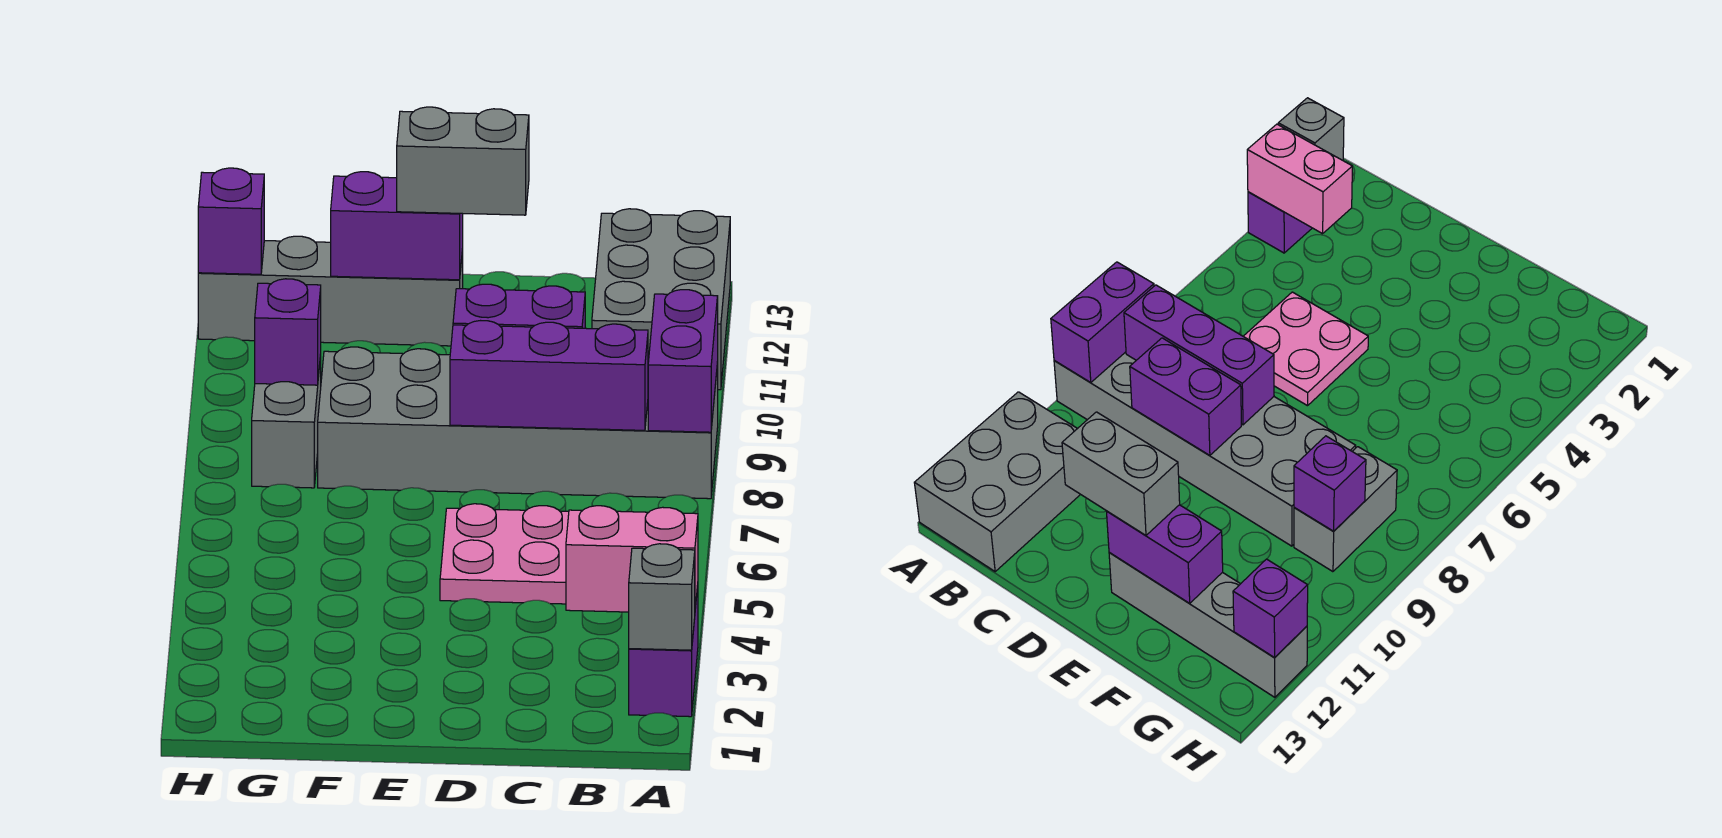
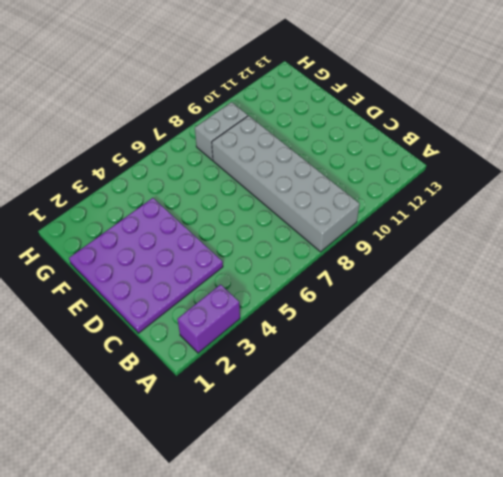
purple plate C1:F4 level 1 -> none
none -> grey brick A11:B13 level 1
none -> pink plate C5:D6 level 1
none -> grey brick E12:H12 level 1

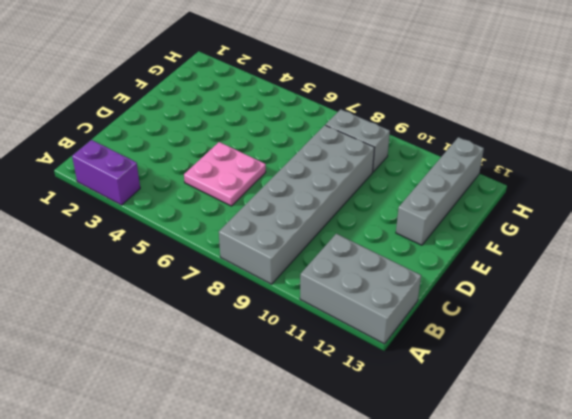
none -> grey brick A2 level 2
none -> pink brick A3:B3 level 2
none -> purple brick A8:A9 level 2

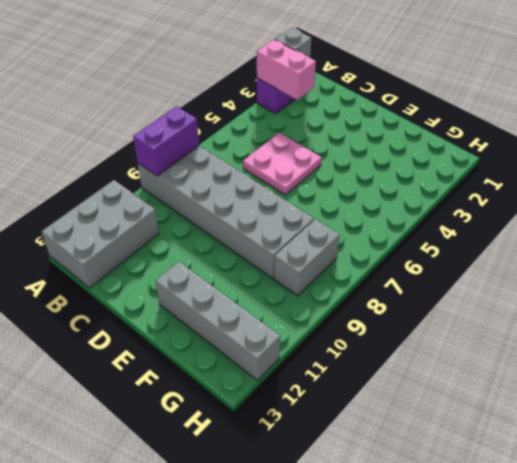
none -> purple brick B8:D8 level 2
none -> purple brick C9:D9 level 2
none -> purple brick E12:F12 level 2

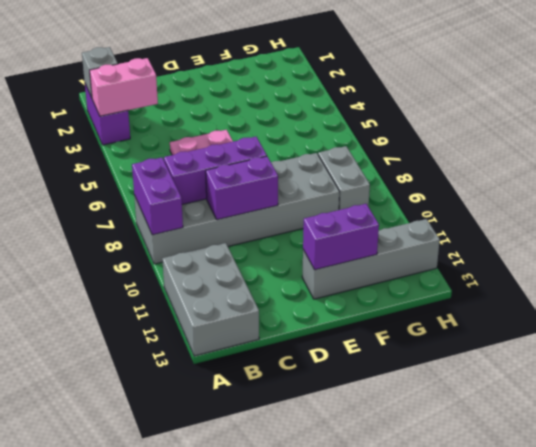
none -> purple brick G9 level 2
none -> purple brick H12 level 2
none -> grey brick D12:E12 level 3

